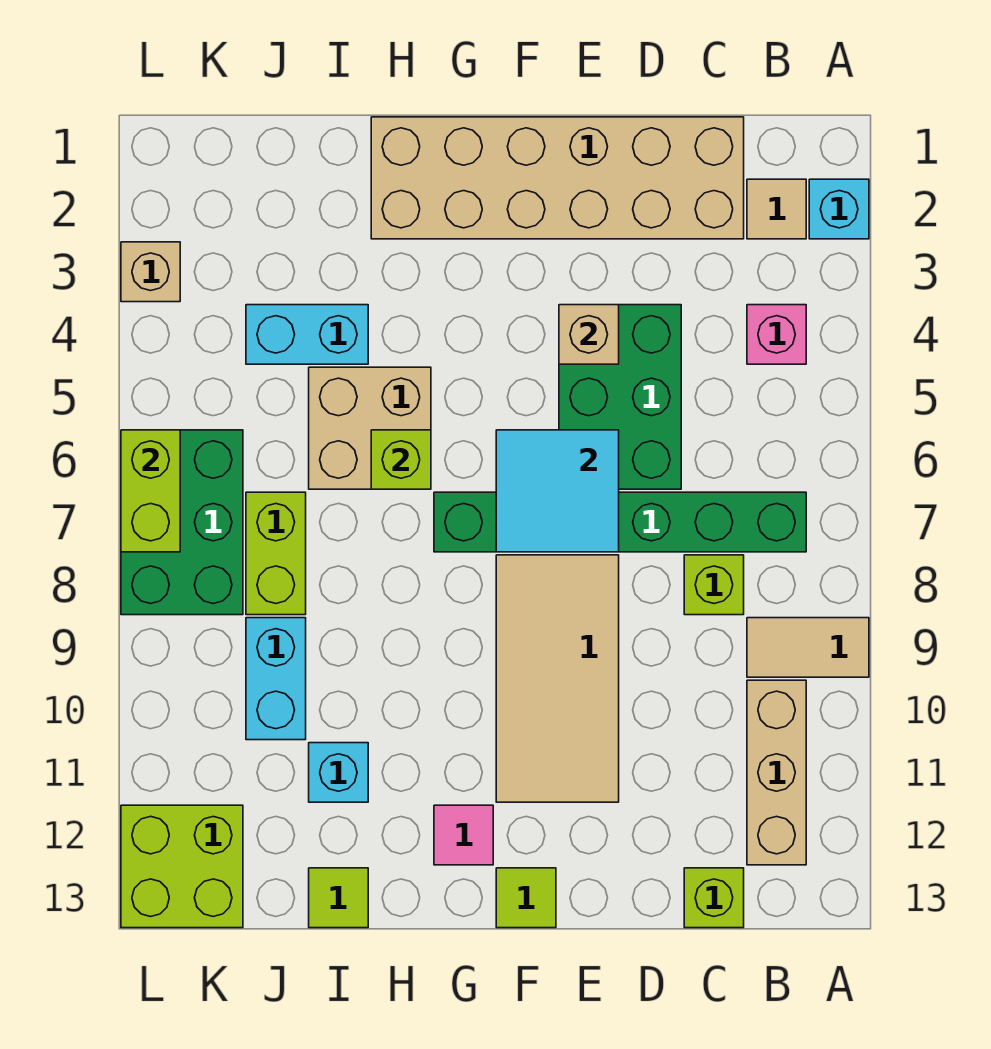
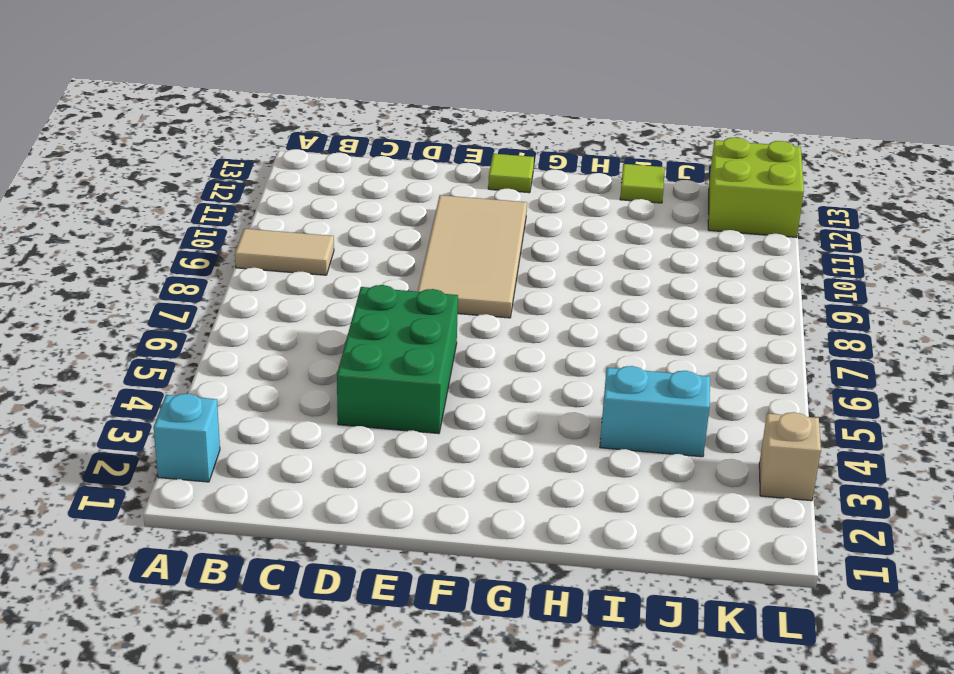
none -> tan tile B2 level 1
none -> pink brick B4 level 1
none -> green brick B7:G7 level 1

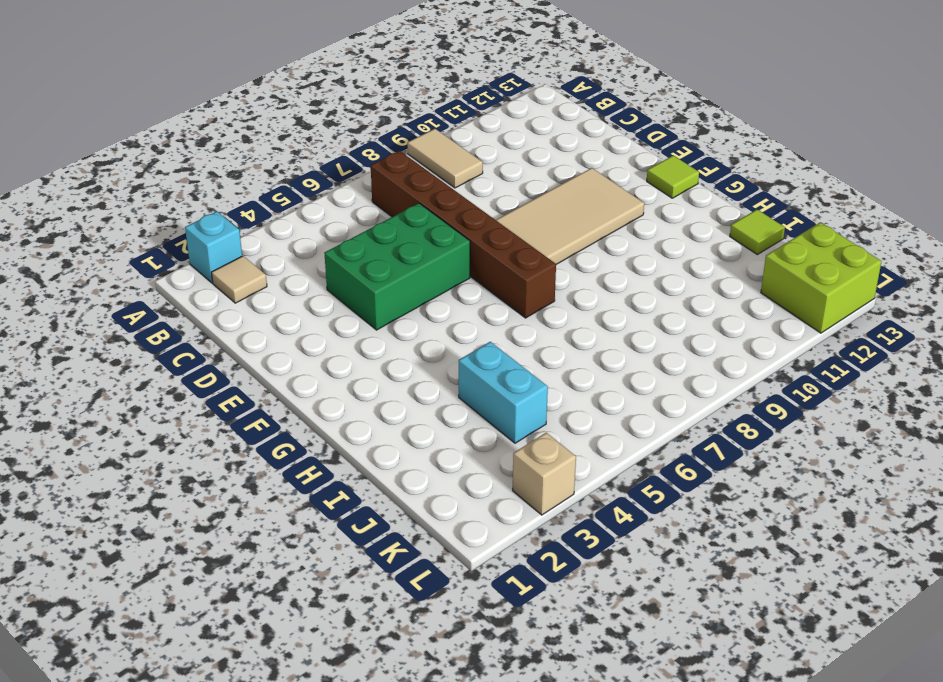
brown brick B7:G7 level 1 -> green brick B7:G7 level 1
none -> pink brick B4 level 1
none -> tan brick B10:B12 level 1
none -> tan brick C1:H2 level 1

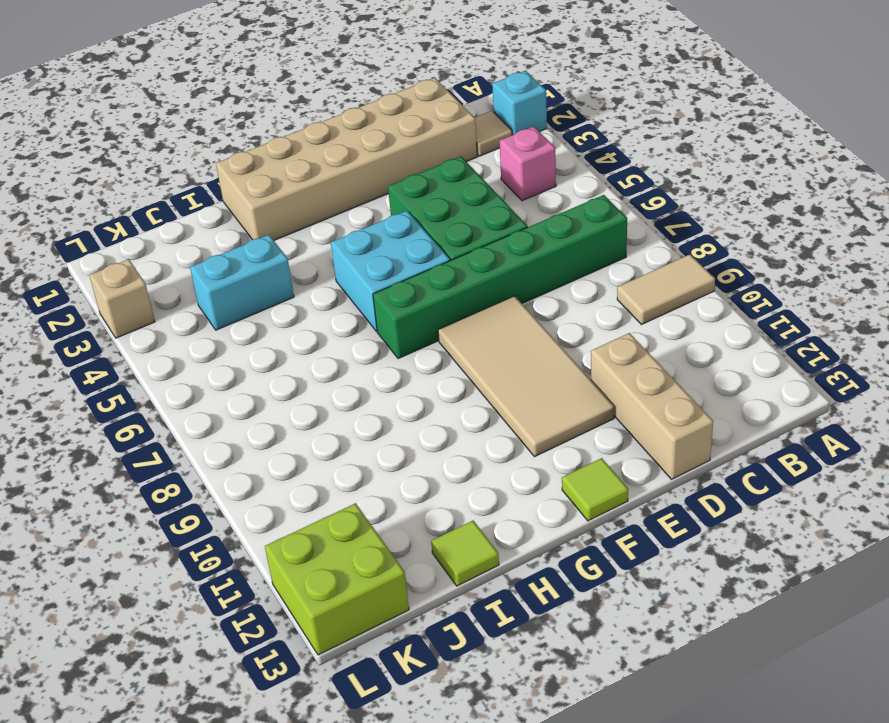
tan brick D11:D13 level 1 -> tan brick B10:B12 level 1
cyan brick F5:G6 level 1 -> none
none -> lime brick C8 level 1
none -> lime brick C13 level 1
none -> pink tile G12 level 1

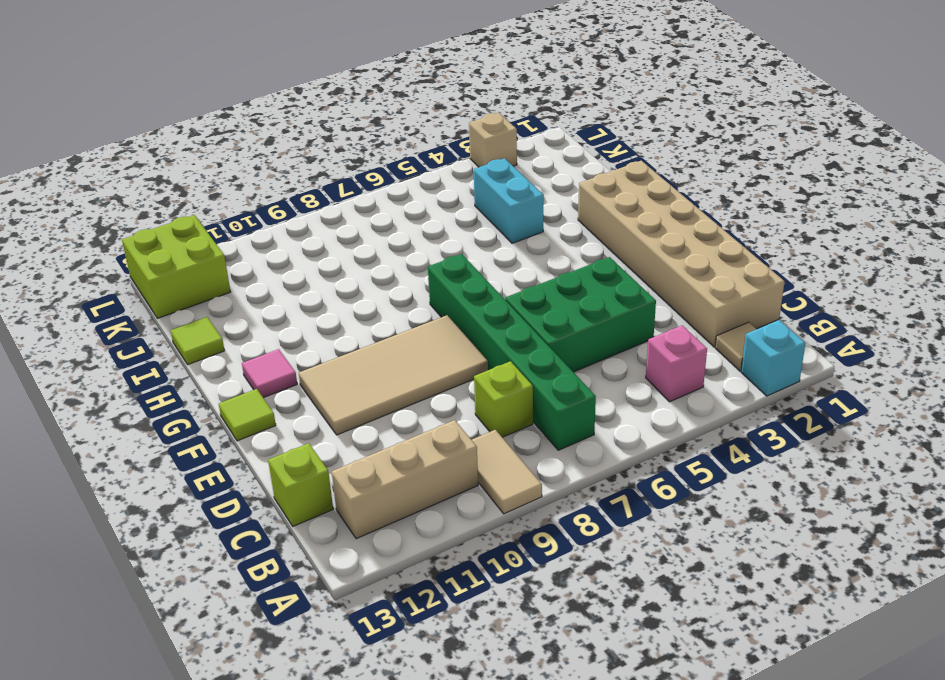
none -> tan brick H5:I6 level 1
none -> cyan brick I11 level 1
none -> lime brick J7:J8 level 1

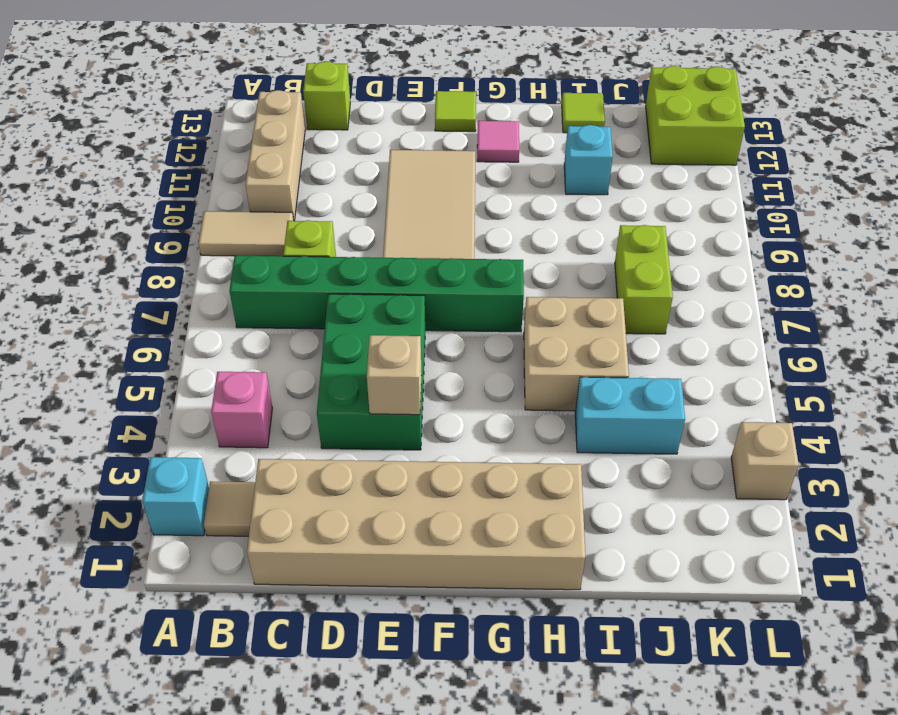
none -> cyan brick J9:J10 level 1
none -> green brick K6:L8 level 1
none -> cyan tile E6:F7 level 2

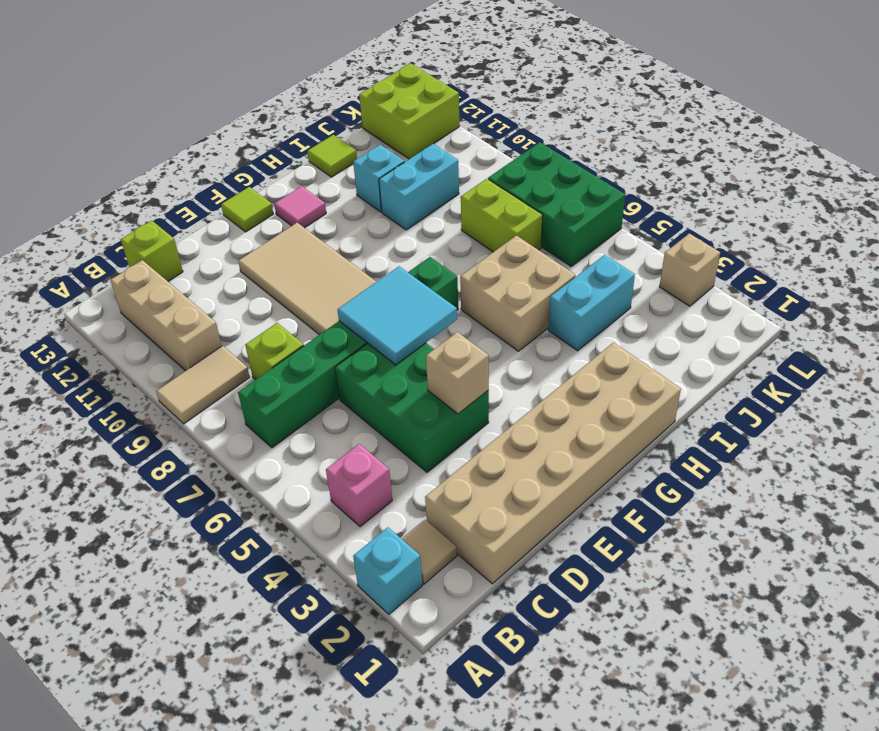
cyan brick I10:J10 level 1 -> cyan brick J9:J10 level 1
none -> lime brick H6 level 2
none -> lime brick L6:L7 level 2

